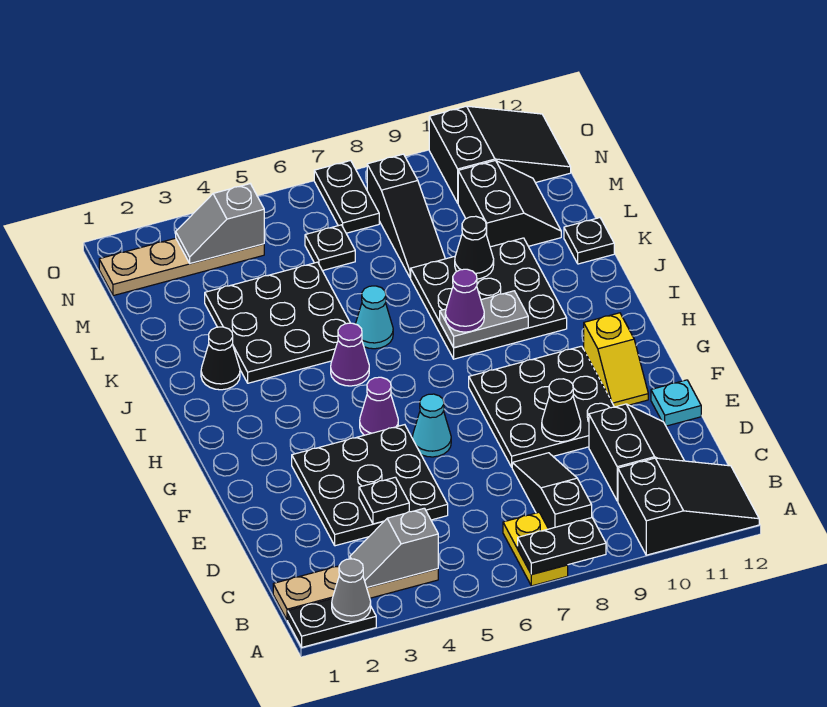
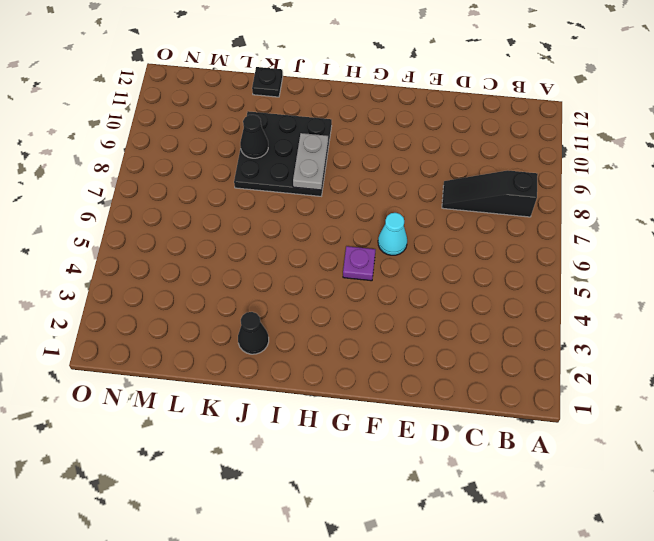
purple plate G5 level 1 -> purple cone G5 level 1
none -> black plate A1:A2 level 1
none -> yellow plate A7:B7 level 1
none -> black slope A10:B12 level 1 top 10
none -> tan plate B1:B4 level 1

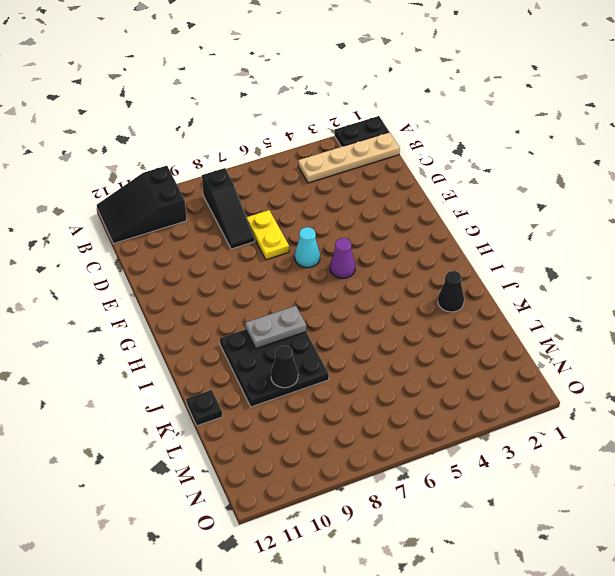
yellow plate D7:E7 level 1 -> yellow plate A7:B7 level 1
none -> black slope C10:D11 level 1 top 10
none -> black plate D3:F5 level 1
none -> black plate E8:G10 level 1
none -> cyan plate E12 level 1

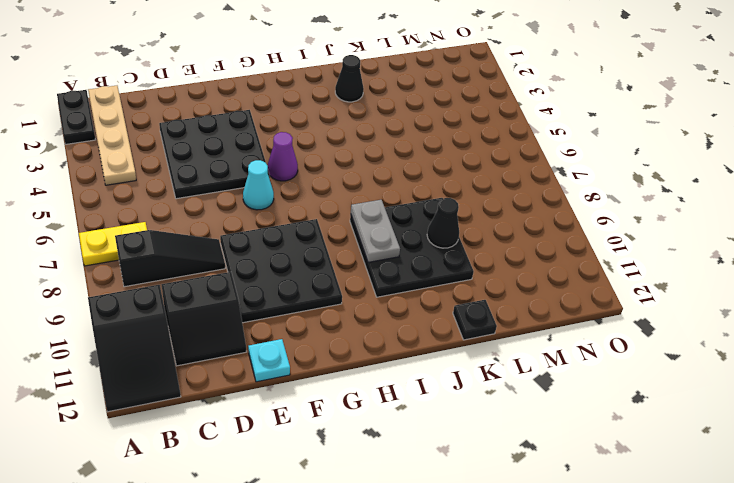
none -> yellow slope F11:G11 level 1 top G
none -> purple cone I5 level 1
none -> black plate J3:L5 level 1
none -> cyan cone J6 level 1

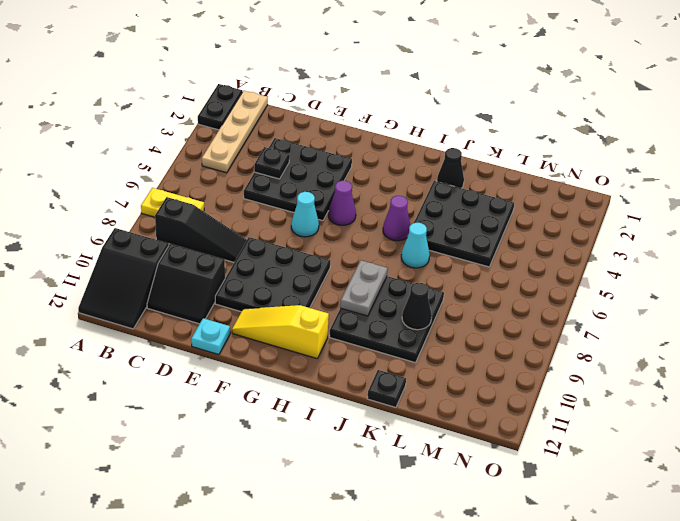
yellow slope F11:H11 level 1 top H -> yellow slope F11:G11 level 1 top G
none -> black slope L8:N8 level 1 top N
none -> black slope L10:M11 level 1 top 10
none -> black plate M6 level 1
none -> tan plate N1:N4 level 1

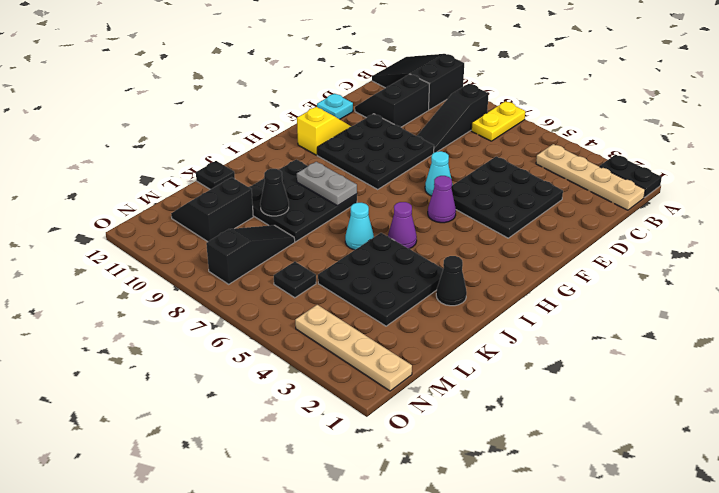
none -> black plate N7:O7 level 1
none -> black slope N10:O12 level 1 top 10
none -> grey cone A2 level 2
none -> black plate A7:A8 level 2

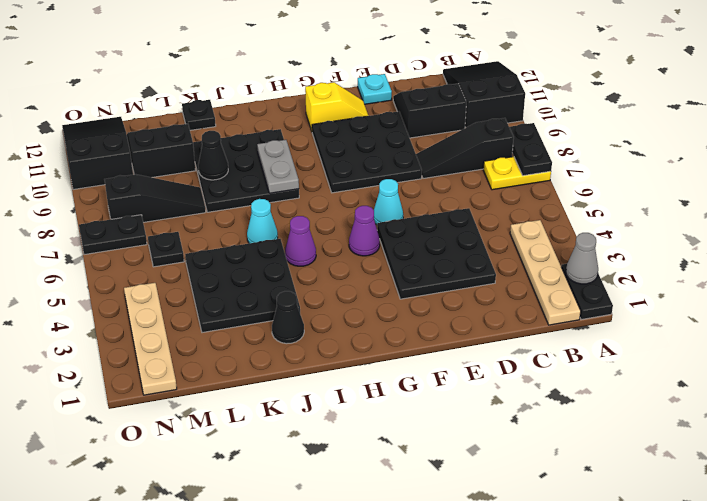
none -> grey slope B3:B4 level 2 top 4
none -> black plate D4 level 2
none -> black cone E9 level 2
none -> grey slope N3:N4 level 2 top 4

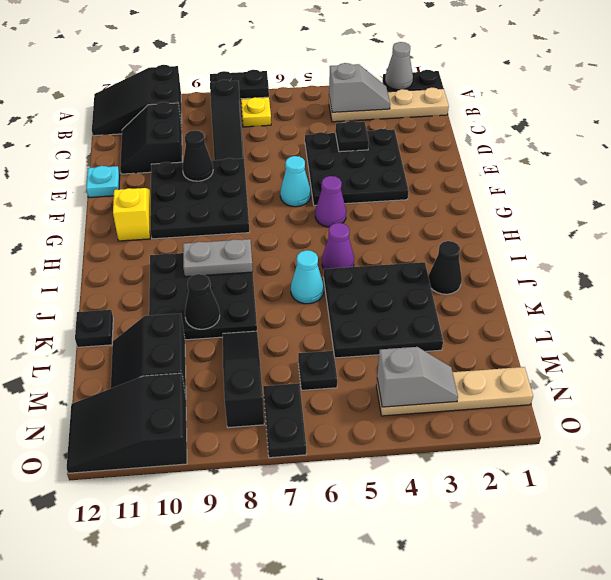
none -> purple cone I8 level 3

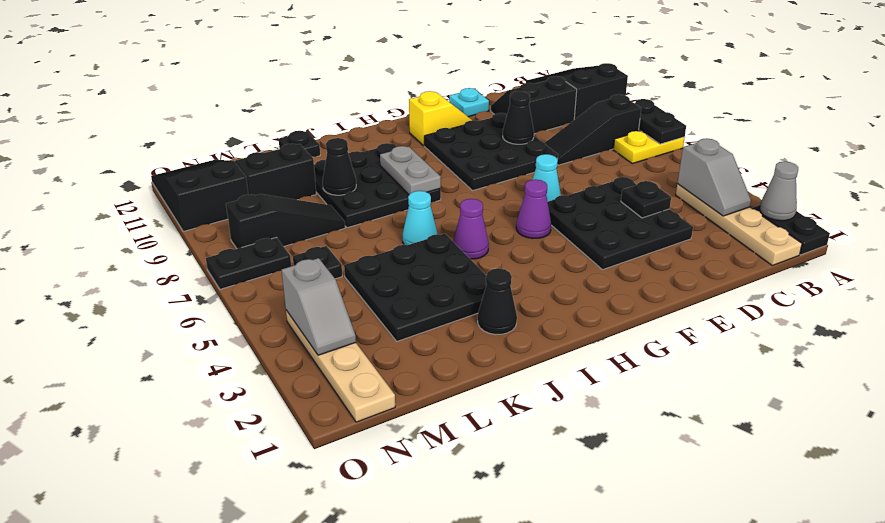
none -> purple cone I8 level 3

